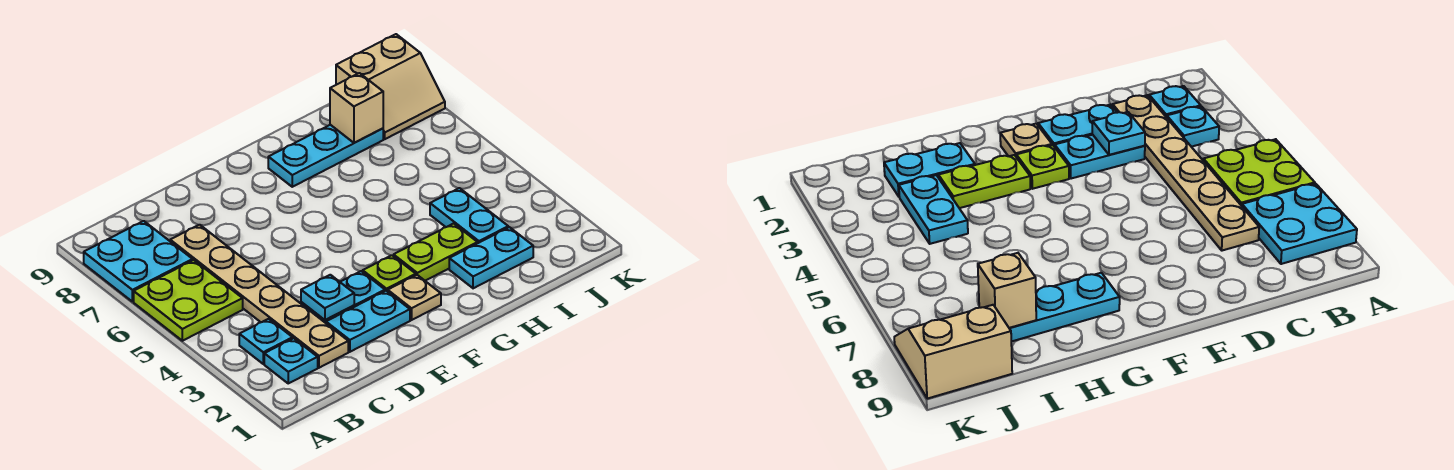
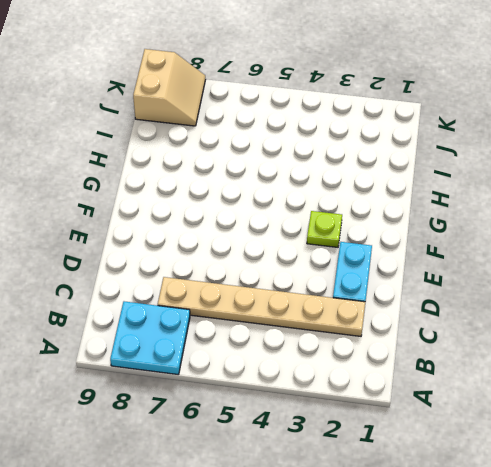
none -> lime plate A5:B6 level 1
none -> cyan plate B2 level 1
none -> cyan plate B3 level 1

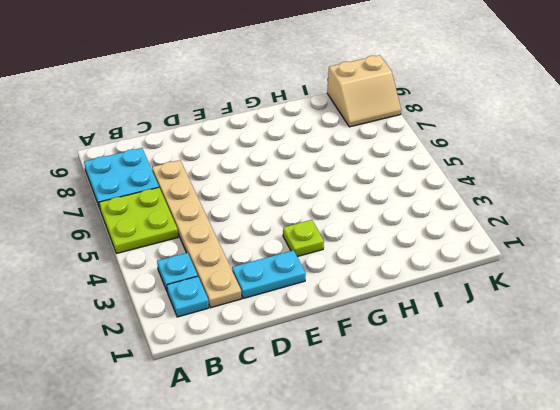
none -> cyan plate D3:E3 level 1
none -> tan plate F2 level 1
none -> lime plate G3:H3 level 1

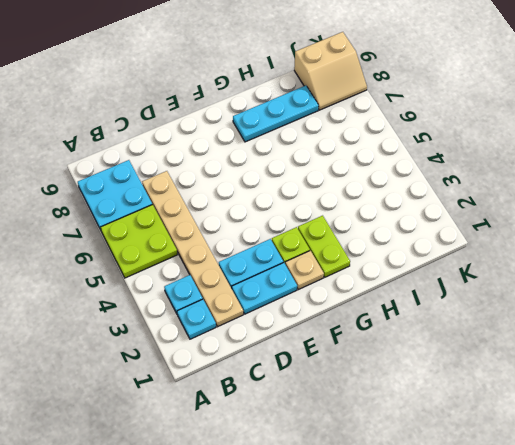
lime plate G2:G3 level 1 -> lime plate G3:H3 level 1
none -> cyan plate H2:I2 level 1
none -> cyan plate I3:I4 level 1
none -> cyan plate D3 level 2

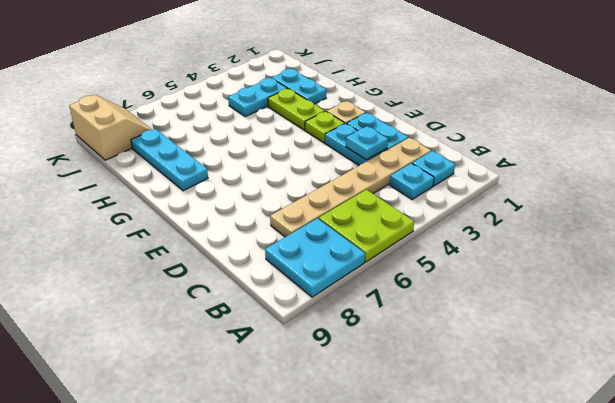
none -> tan brick I8 level 2

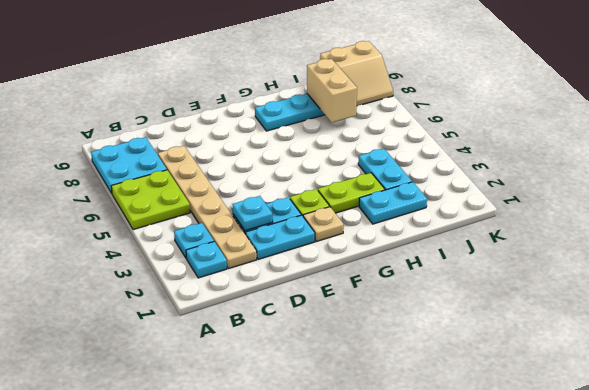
tan brick I7:I8 level 2 -> tan brick I8 level 2

